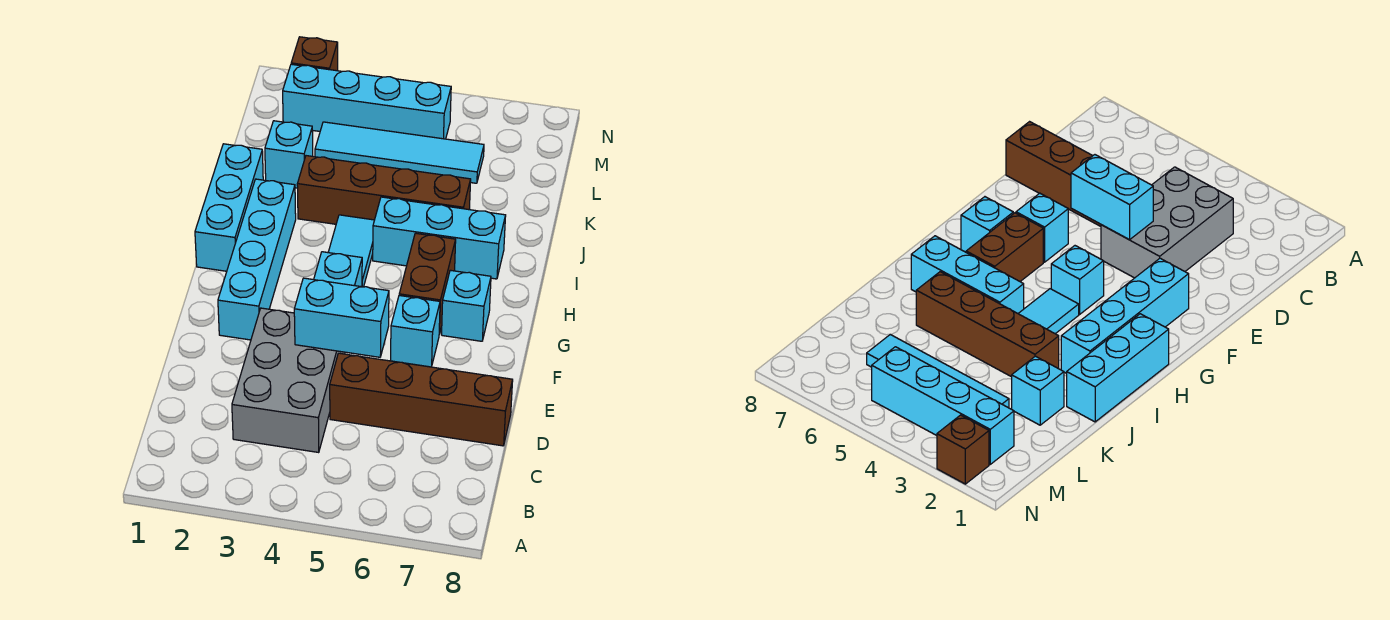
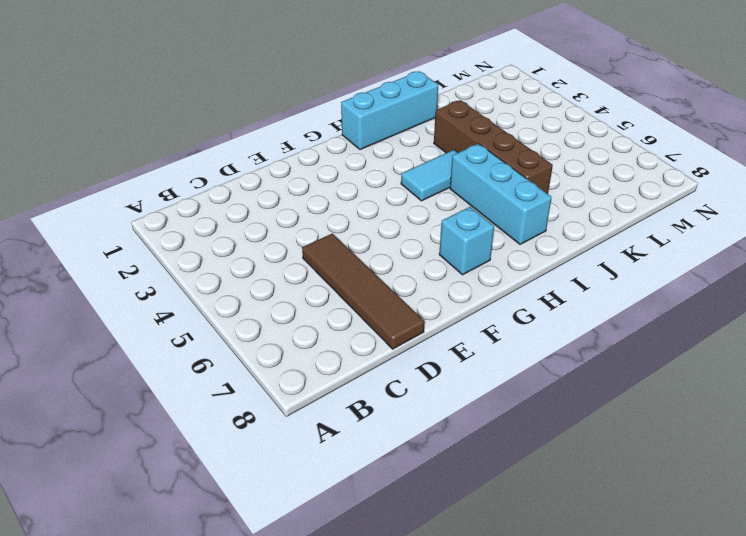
brown tile D5:D8 level 1 -> brown brick D5:D8 level 1
none -> grey brick C3:E4 level 1
none -> cyan brick F2:I2 level 1
none -> cyan brick F6 level 1

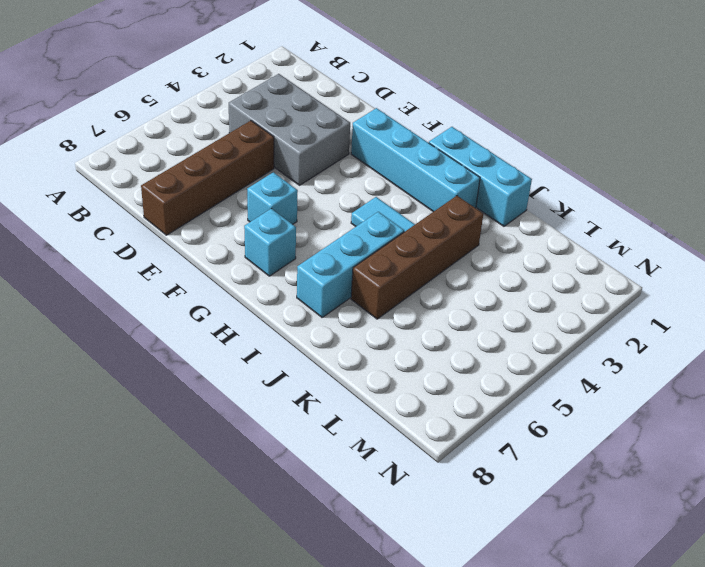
none -> cyan brick G4 level 1
none -> brown brick G6:H6 level 1
none -> cyan brick K2 level 1

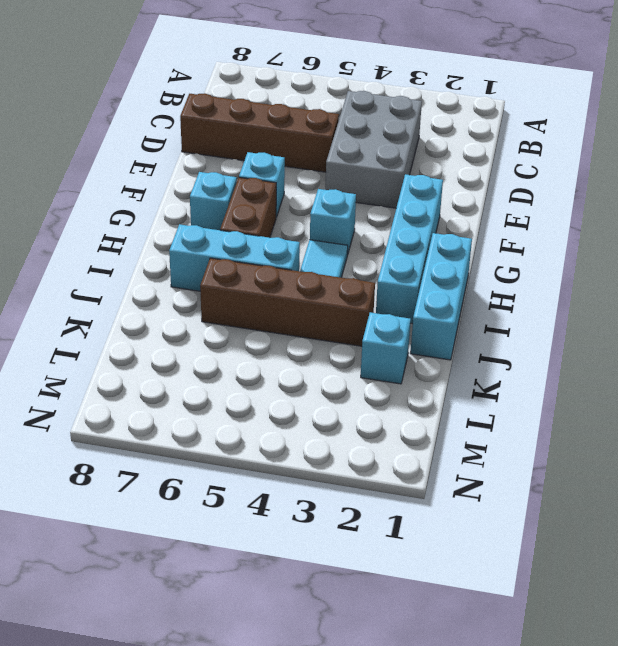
none -> cyan tile L3:L6 level 1
none -> cyan brick M2:M5 level 1
none -> brown brick N2 level 1

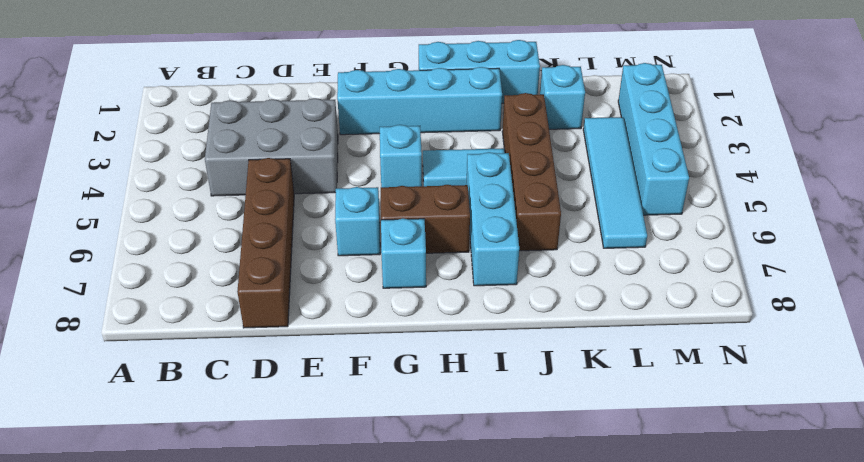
none -> brown brick N2 level 1
none -> cyan brick E4:E5 level 2

